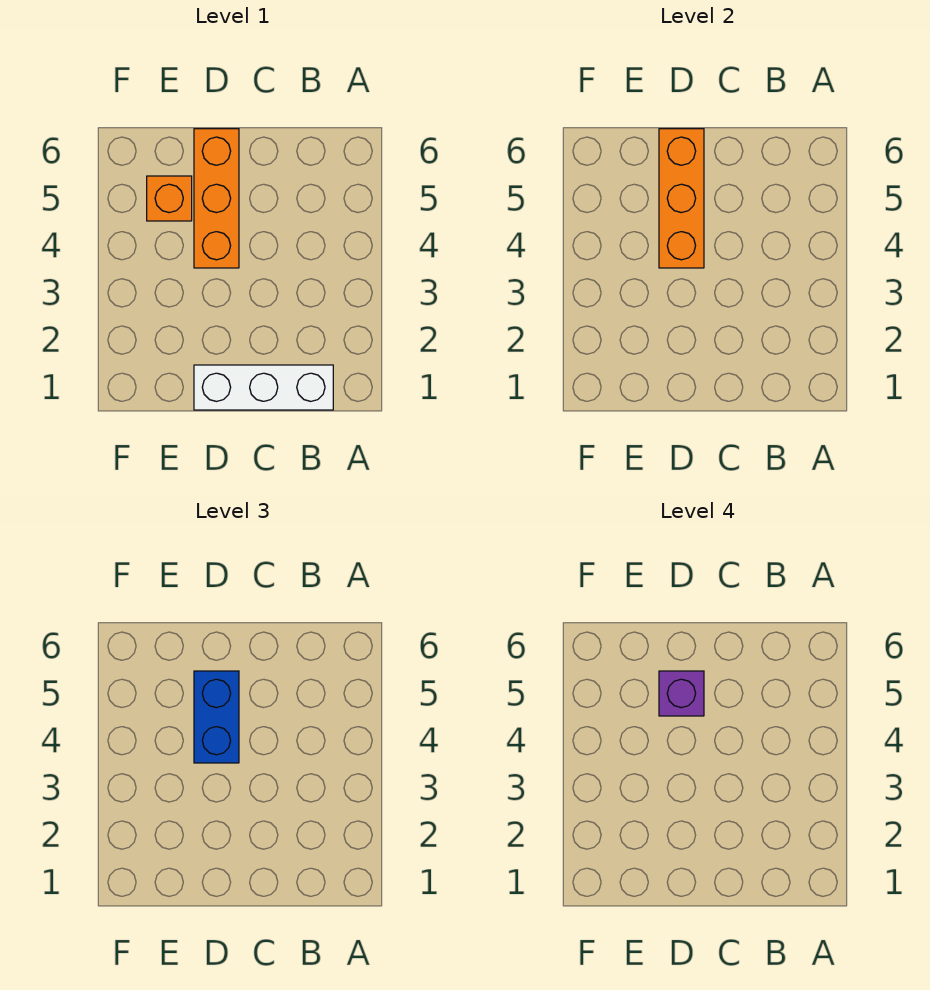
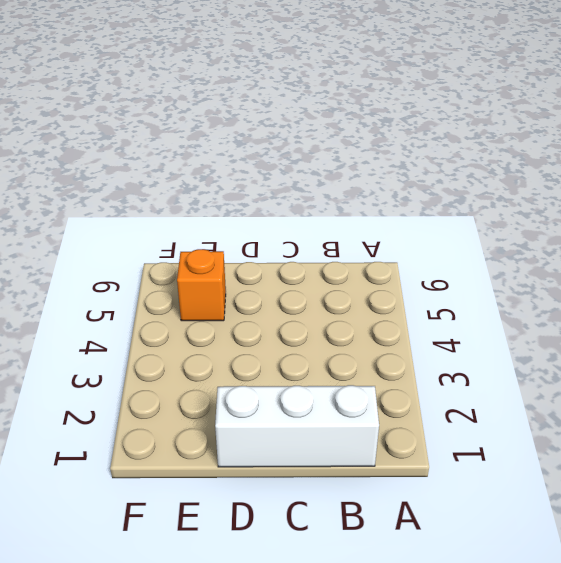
none -> orange brick D4:D6 level 1
none -> orange brick D4:D6 level 2

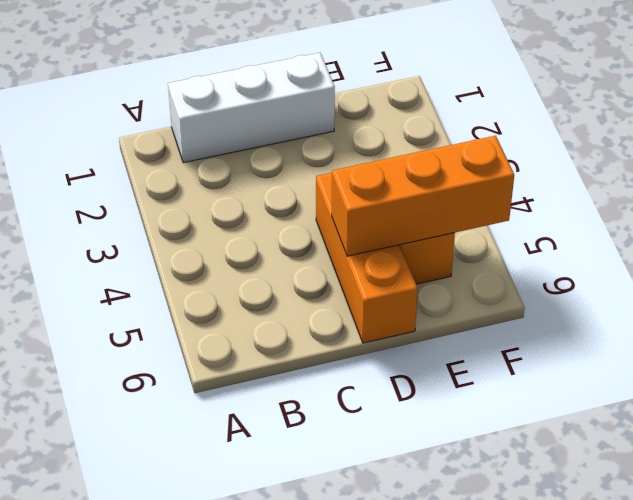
orange brick D5:F5 level 2 -> orange brick D4:D6 level 2
none -> blue brick D4:D5 level 3
none -> purple brick D5 level 4

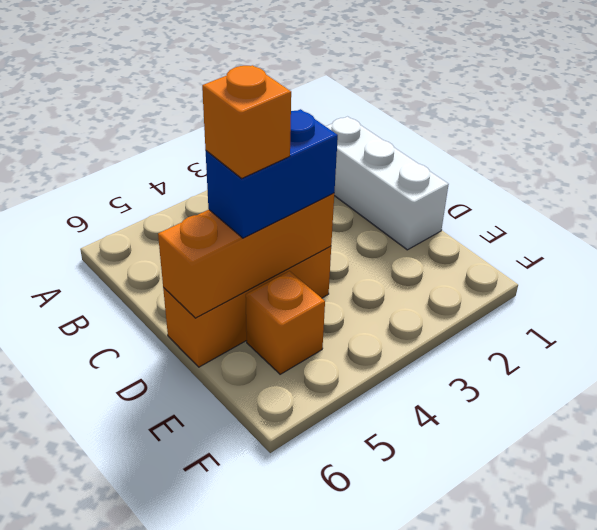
orange brick D5 level 4 -> purple brick D5 level 4

